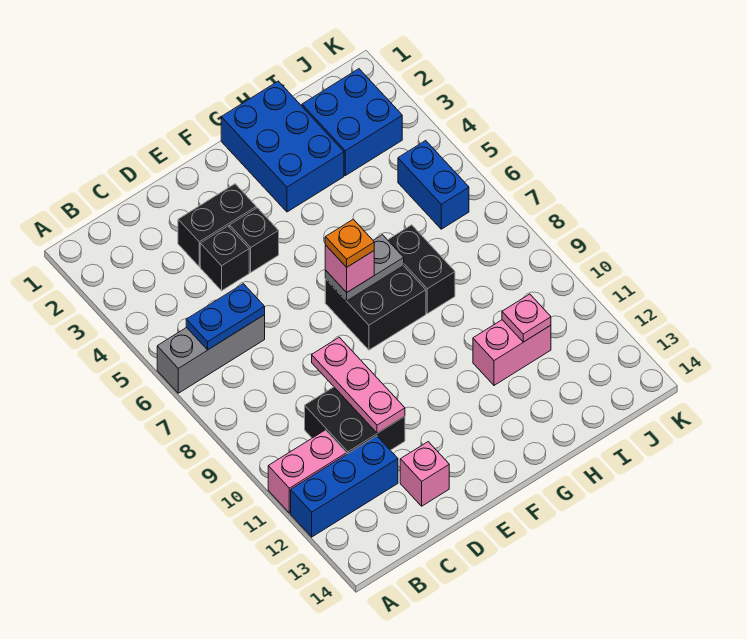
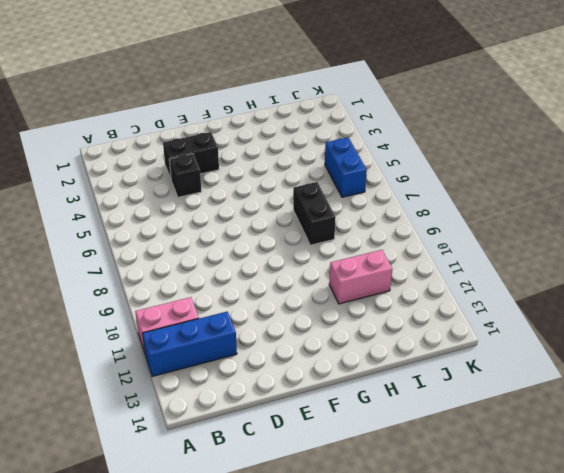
none -> grey brick A6:C6 level 1
none -> black brick C10:D11 level 1
none -> pink brick D13 level 1

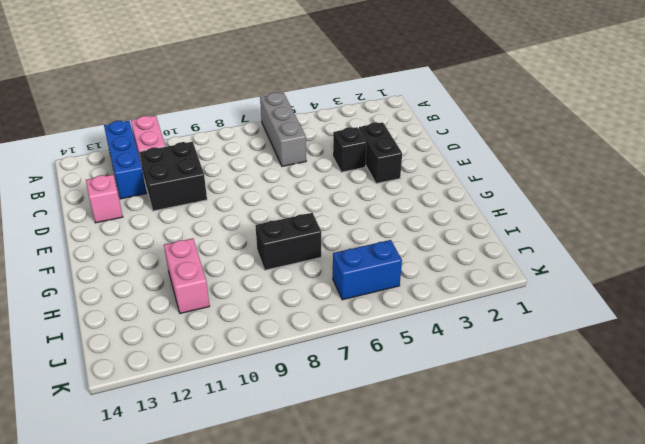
none -> black brick E4 level 1
none -> black brick F7:G8 level 1
none -> blue brick G1:H3 level 1

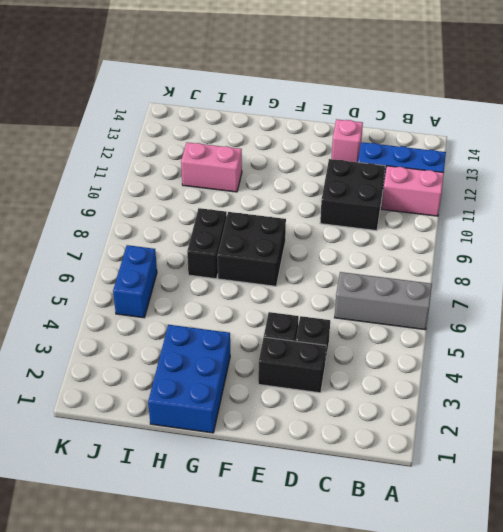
none -> blue brick I2:J3 level 1
none -> blue plate B6:C6 level 2
none -> pink plate D9:D11 level 2

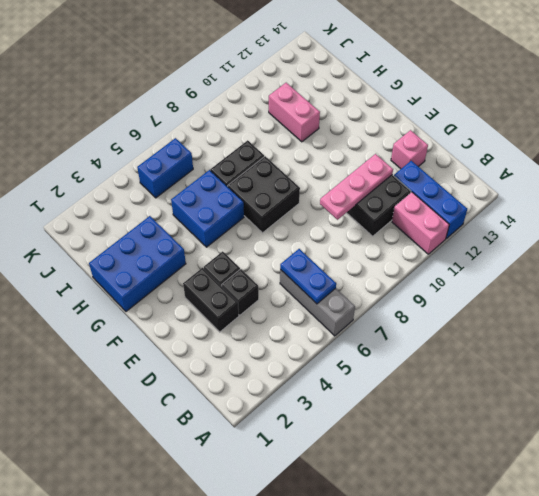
blue brick G5:H6 level 1 -> blue brick I2:J3 level 1
none -> grey plate F7:G7 level 2
none -> pink plate I11 level 2
none -> pink brick F7 level 3

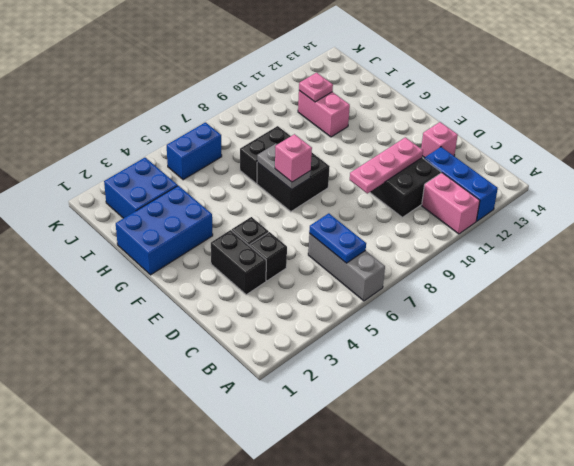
none -> orange plate F7 level 4

